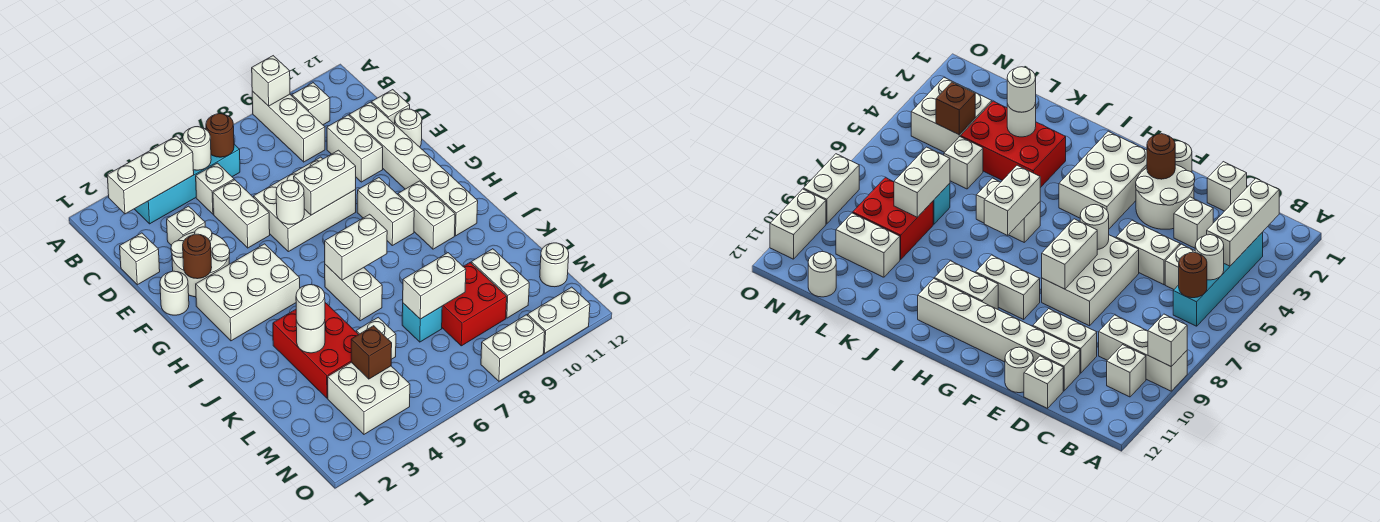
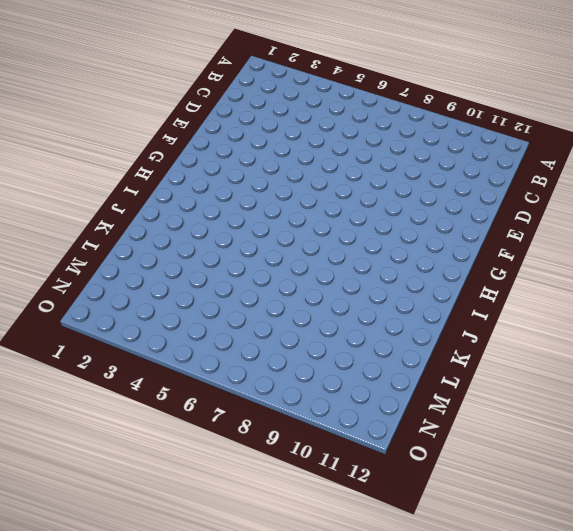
none -> white brick A9:C9 level 1
none -> cyan brick B3:B6 level 1
none -> white brick B10 level 1
none -> white brick C5 level 1

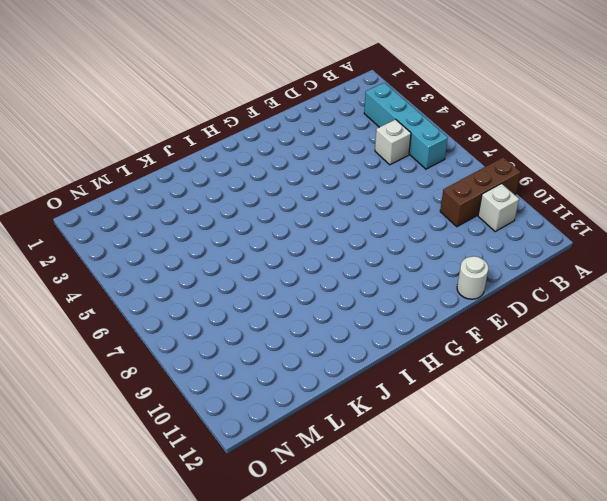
brown brick A9:C9 level 1 -> white brick A9:C9 level 1
none -> white brick D1 level 1
none -> white brick D3 level 1
none -> white brick D5:E5 level 1
none -> white brick D10:E10 level 1

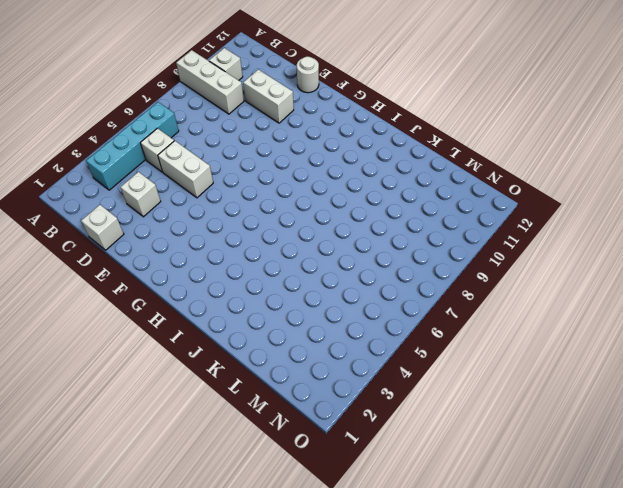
none -> white brick D11:I11 level 1
none -> white brick D12 level 1
none -> white round brick E2:F3 level 1
none -> white brick E6:F8 level 1

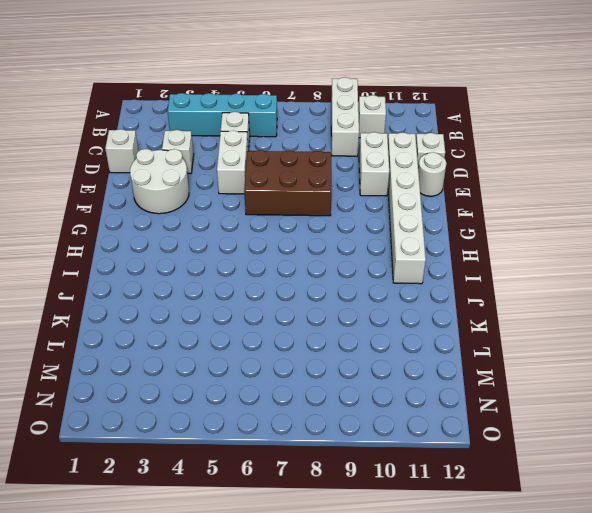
brown brick E6:F8 level 1 -> white brick E6:F8 level 1
none -> white round brick F1 level 1
none -> white brick G2:H4 level 1
none -> white brick G9:H9 level 1
none -> white brick H10:I10 level 1

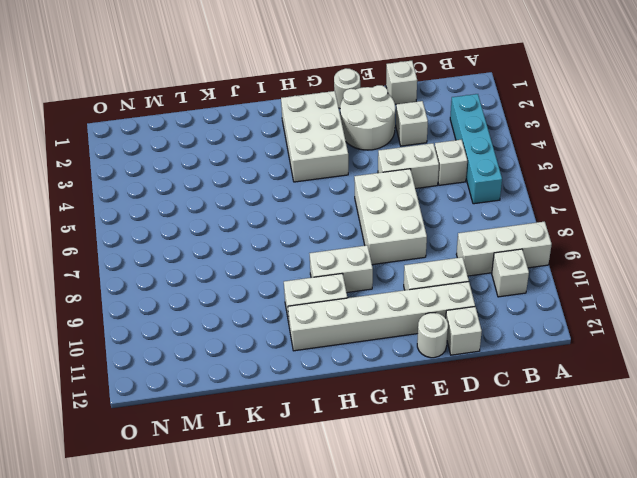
none -> white brick I6:J6 level 1
none -> red brick J3:L4 level 1
none -> white brick L5 level 1
none -> cyan brick L7 level 1

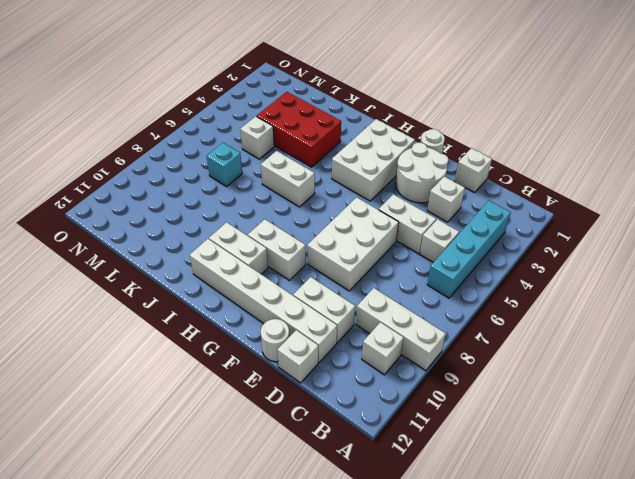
none -> red brick L8:M9 level 1
none -> white brick L10:M10 level 1
none -> white brick M3:N4 level 1
none -> white round brick M12 level 1

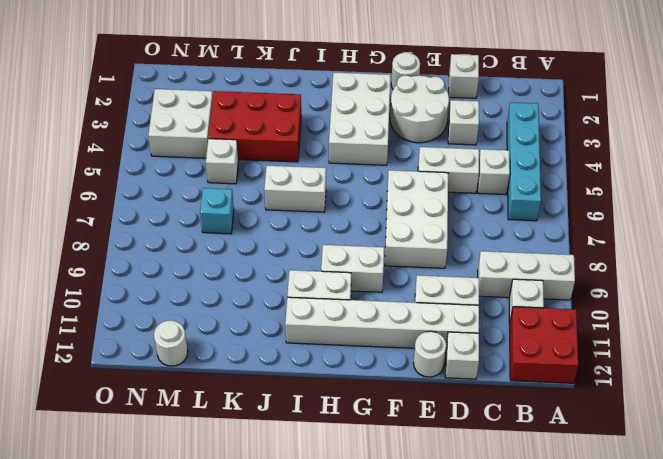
red brick A11:B12 level 1 -> red brick L8:M9 level 1
none -> white brick L10:M10 level 1
none -> white brick O8:O9 level 1
none -> white brick O10:O11 level 1
none -> white brick A9 level 2

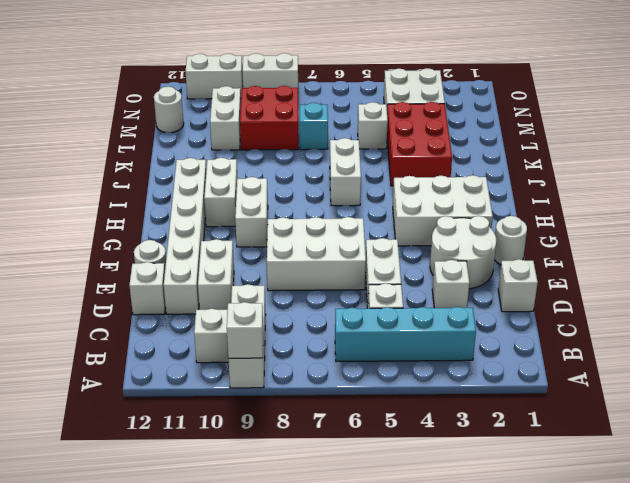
none -> white brick B2:B4 level 2
none -> white round brick B5 level 2
none -> brown round brick B6 level 2
none -> brown round brick F2 level 2

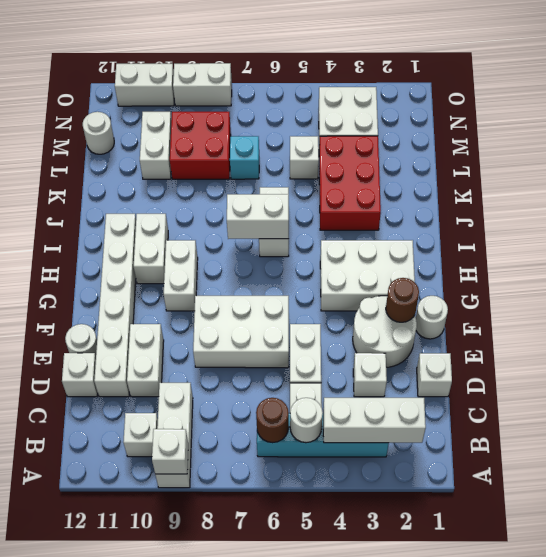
none -> white round brick F6 level 2
none -> white brick F7:F8 level 2
none -> white round brick K3 level 2
none -> white brick L7:L8 level 2

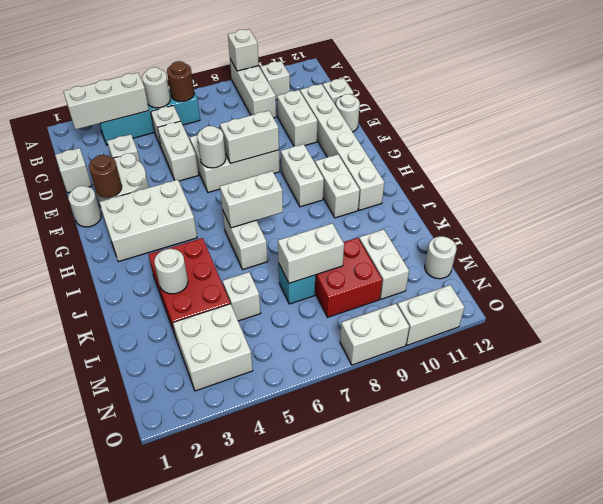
none -> brown brick M4 level 2
none -> white round brick K3 level 3

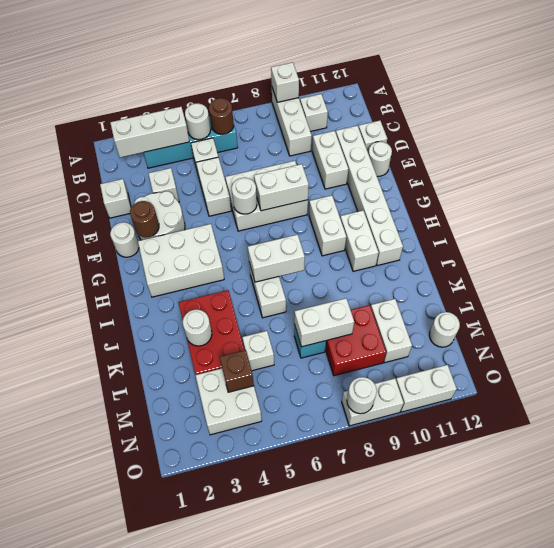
white round brick O8 level 2 -> white round brick K3 level 3

